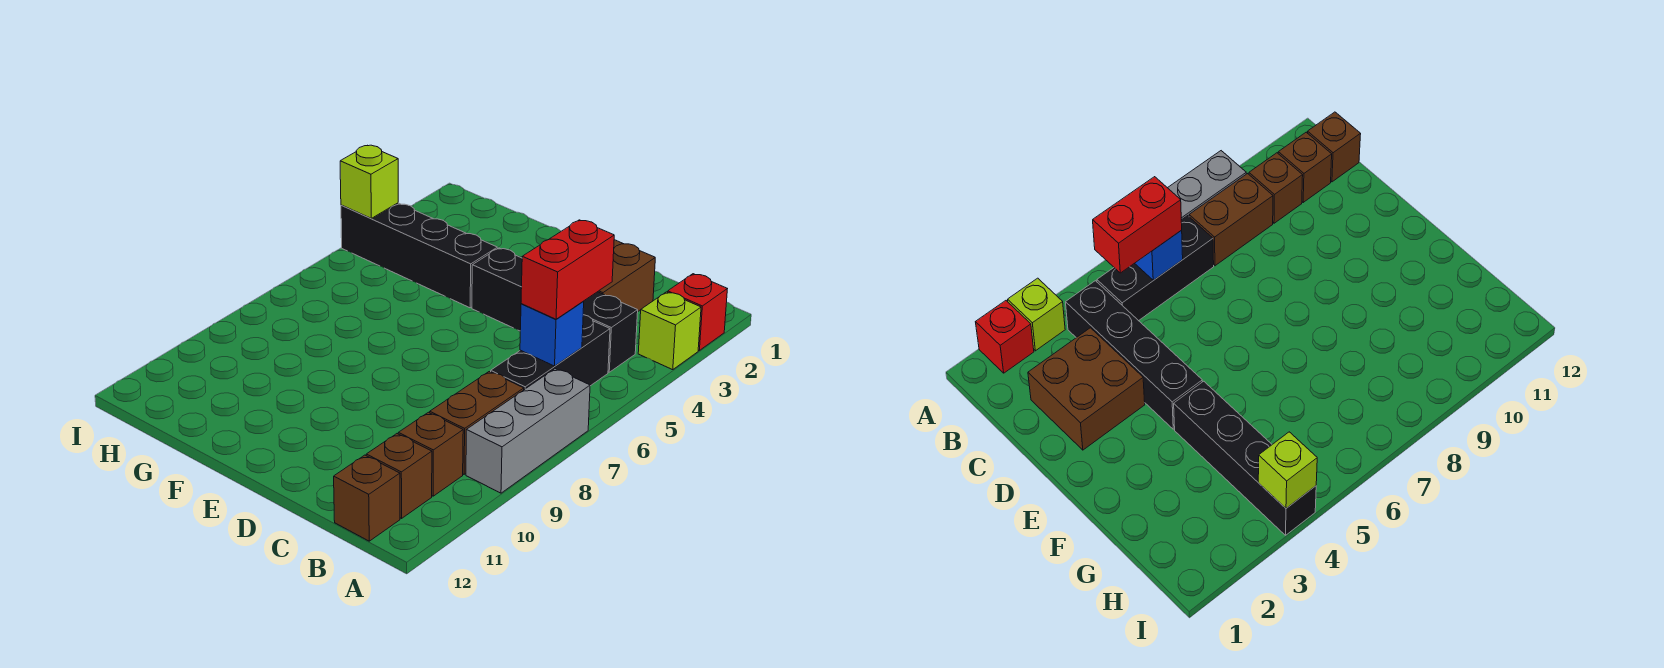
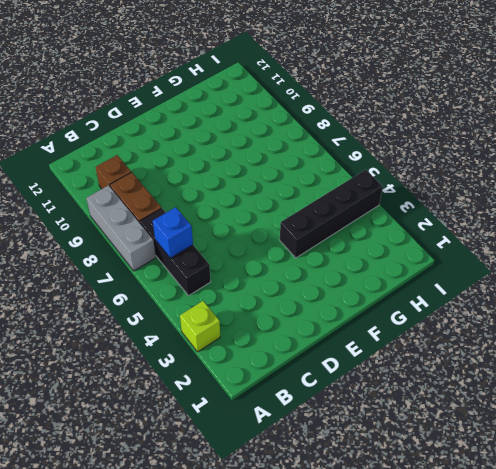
none -> red brick A2 level 1
none -> black brick B4:E4 level 1
none -> brown brick B11 level 1

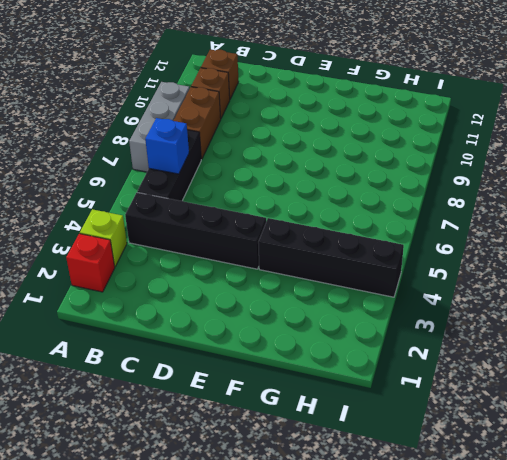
none -> brown brick B12 level 1
none -> brown brick C2:D3 level 1
none -> lime brick I4 level 2

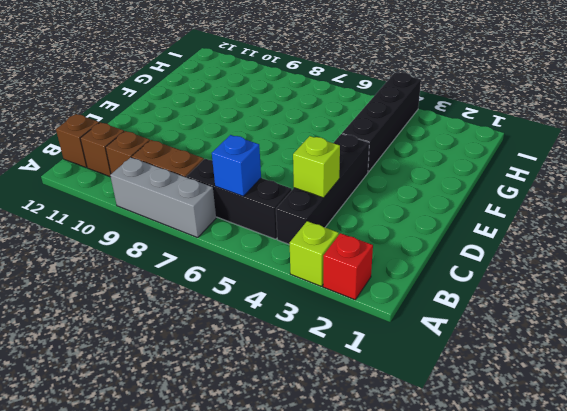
lime brick C4 level 2 -> lime brick I4 level 2
none -> brown brick C2:D3 level 1
none -> red brick B5:B6 level 3

